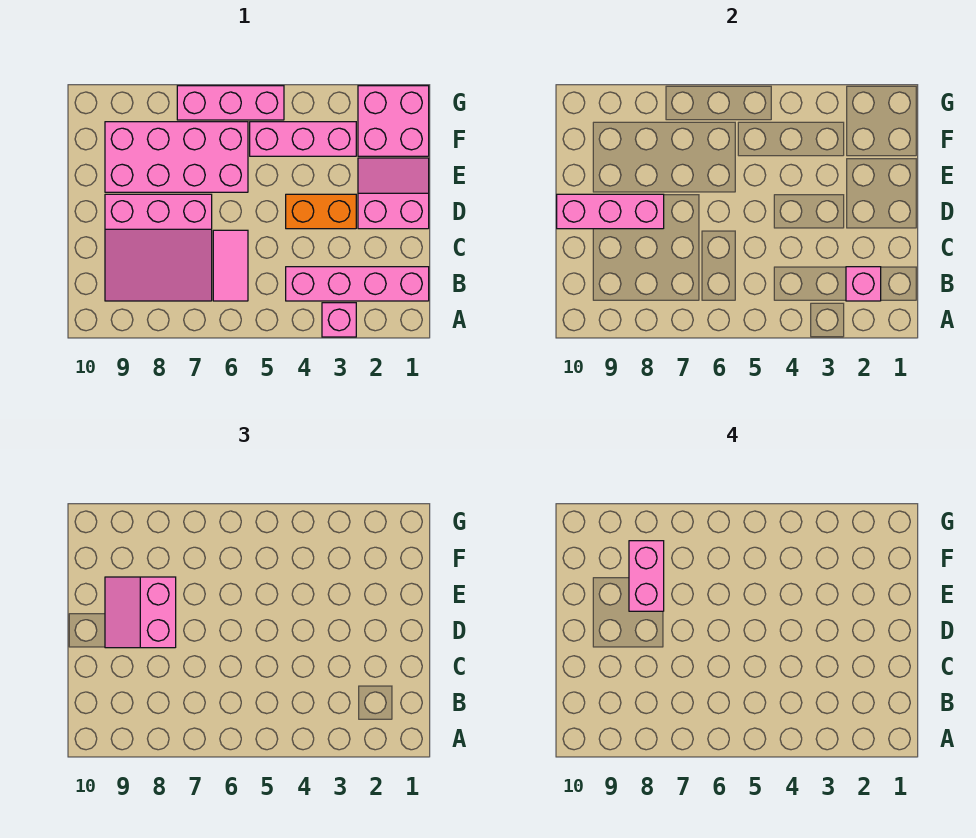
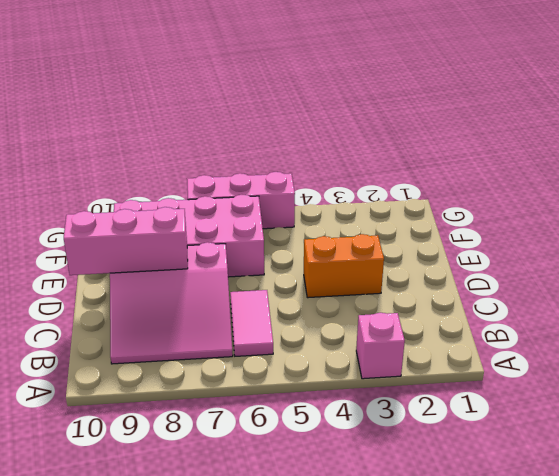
none -> pink brick B1:B4 level 1
none -> pink slope D1:E2 level 1 top D
none -> pink brick F1:G2 level 1

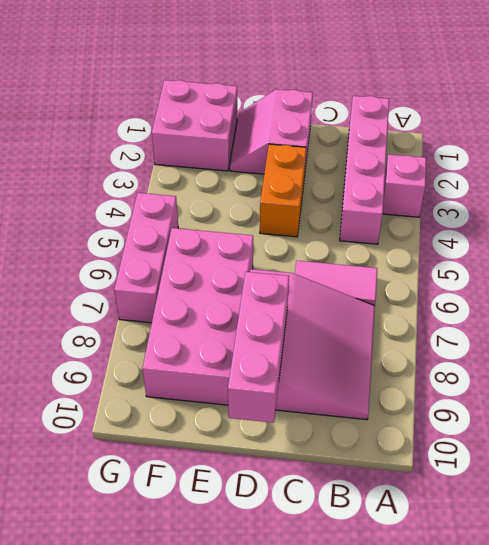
none -> pink brick F3:F5 level 1
none -> pink brick B2 level 2
none -> pink slope D8:E9 level 3 top 8

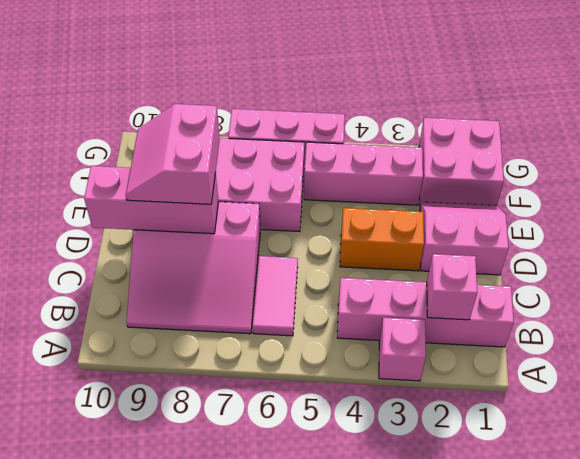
none -> pink brick E8:F8 level 4

